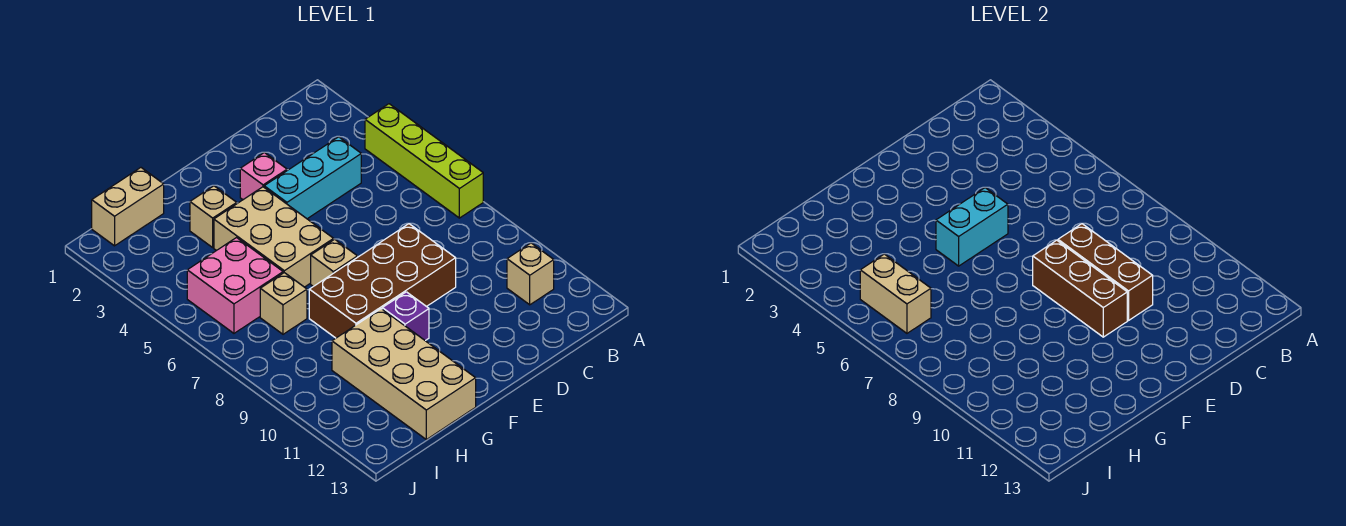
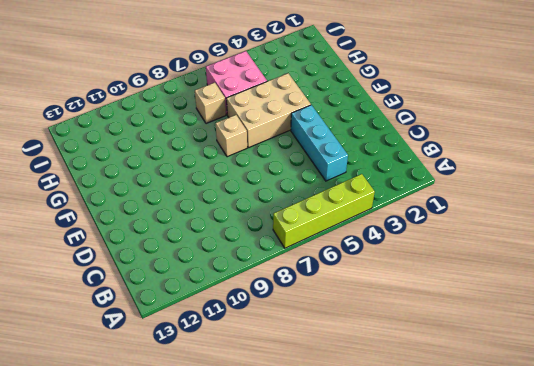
none -> tan brick B11 level 1
none -> brown brick D8:G9 level 1
none -> pink brick E3 level 1

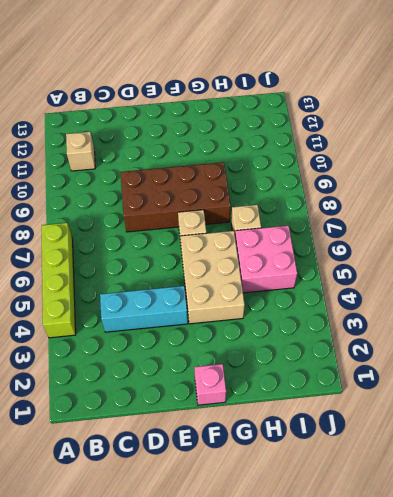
pink brick F1 level 1 -> pink brick E3 level 1
none -> purple brick F10 level 1
none -> tan brick G3 level 1
none -> tan brick G10:H13 level 1

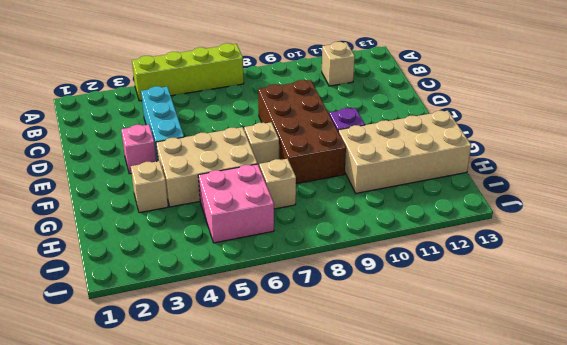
none -> tan brick H1:I1 level 1
none -> brown brick D8:D10 level 2
none -> cyan brick E5:F5 level 2

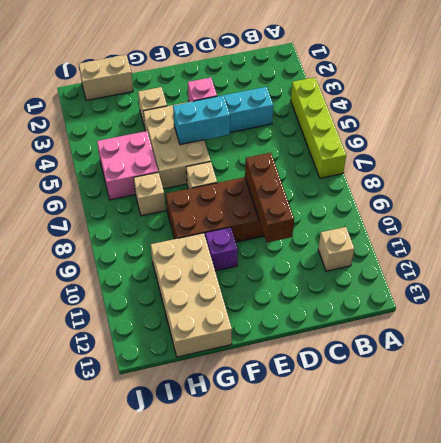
none -> brown brick E8:E10 level 2
none -> tan brick I5:I6 level 2

